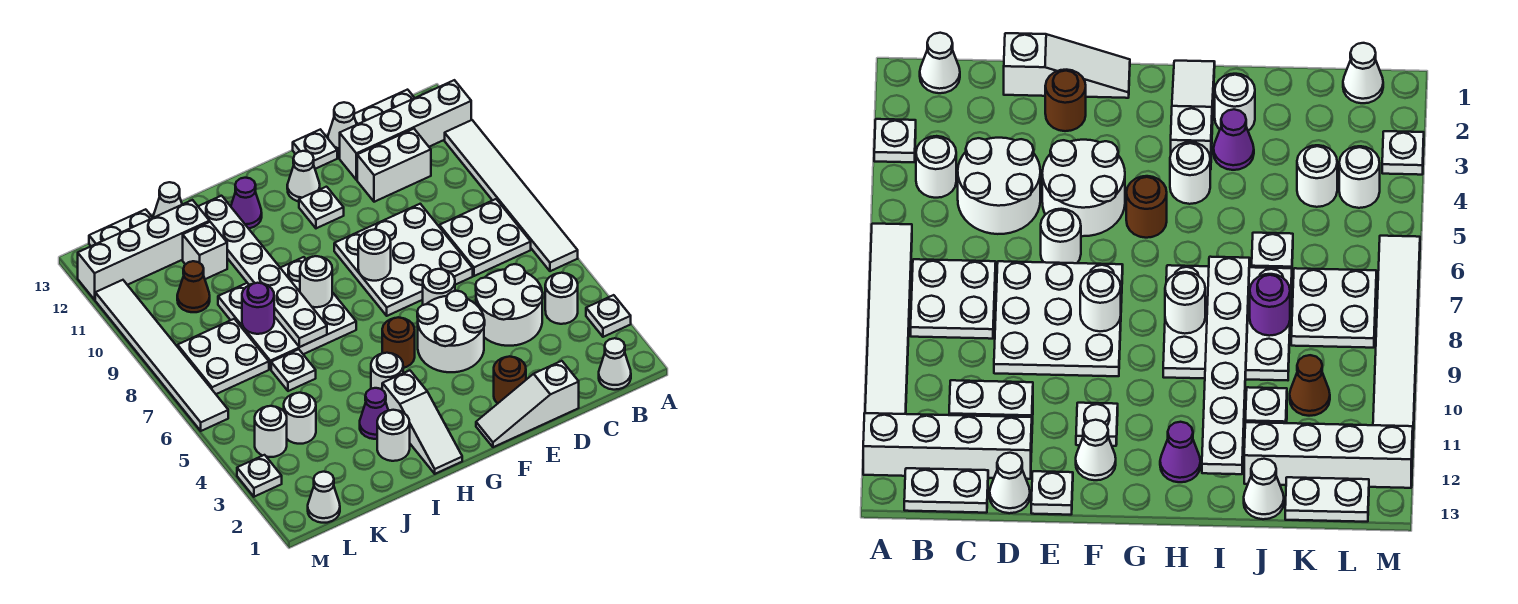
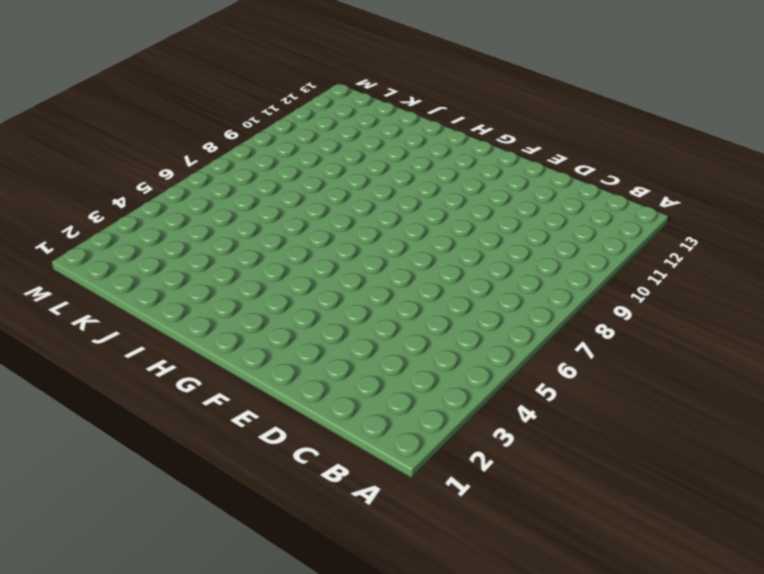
none -> white plate A3 level 1
none -> white tile A6:A11 level 1
none -> white brick A12:D12 level 1
none -> white cone B1 level 1

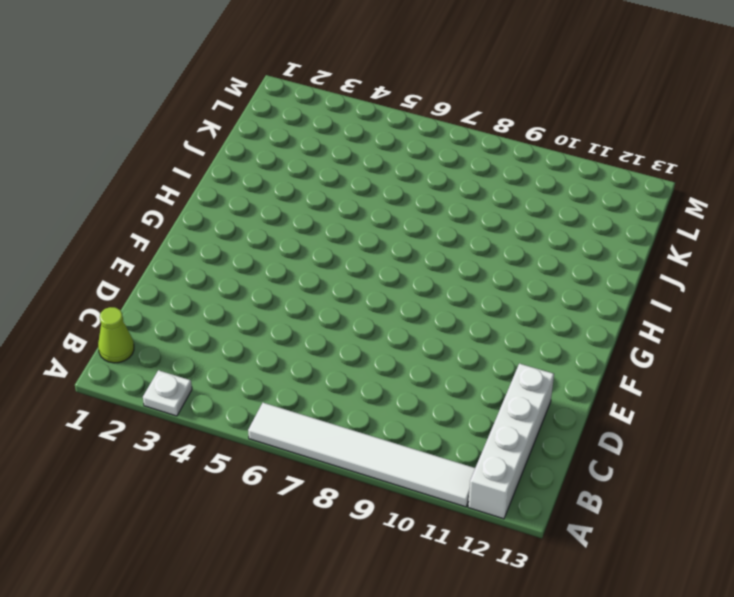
lime cone B1 level 1 -> white cone B1 level 1
none -> white round brick B4 level 1
none -> white plate B7:C8 level 1
none -> white plate B13:C13 level 1
none -> white round brick C4:D5 level 1

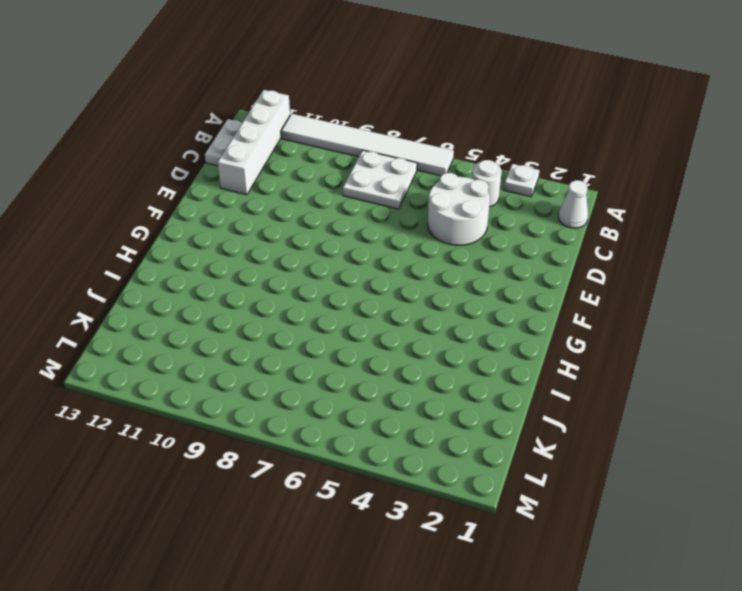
none -> white brick C11:D11 level 1
none -> white slope D1:F1 level 1 top D
none -> white plate D7:F9 level 1
none -> white cone D13 level 1

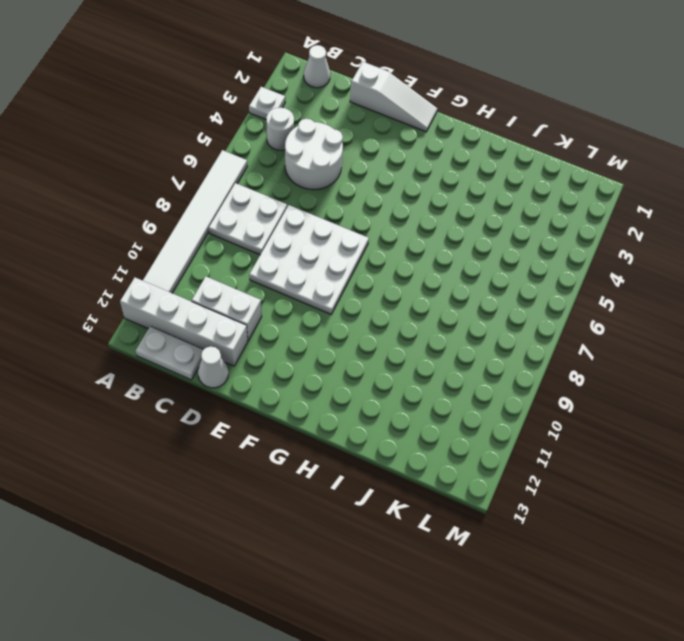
none -> brown round brick E2 level 1
none -> white round brick E4:F5 level 1
none -> white round brick E6 level 1
none -> white plate E13 level 1

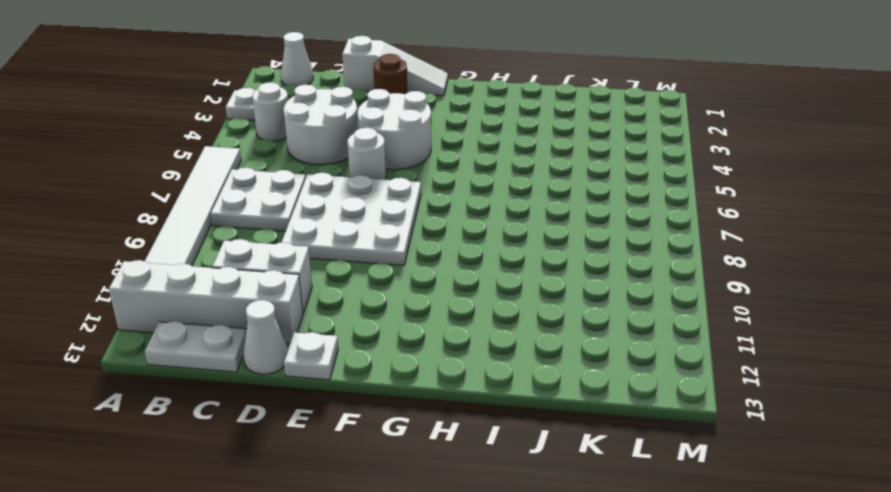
none -> white plate F11 level 1
none -> white cone F12 level 1
none -> brown round brick G5 level 1
none -> white slope H1:H3 level 1 top 3

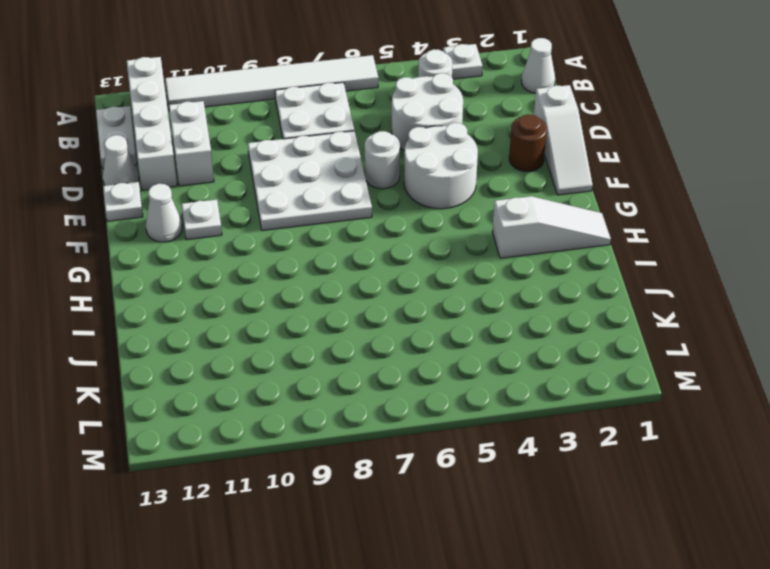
none -> brown round brick G5 level 1
none -> white round brick H4 level 1
none -> white plate H7:J9 level 1
none -> purple cone H12 level 1

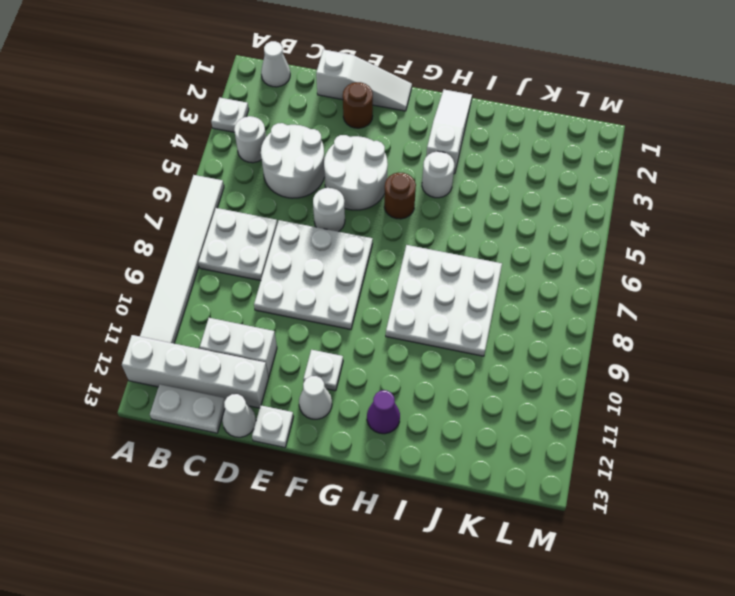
none -> white round brick I2 level 1
none -> purple cone I3 level 1
none -> white plate J6 level 1
none -> white brick J11 level 1

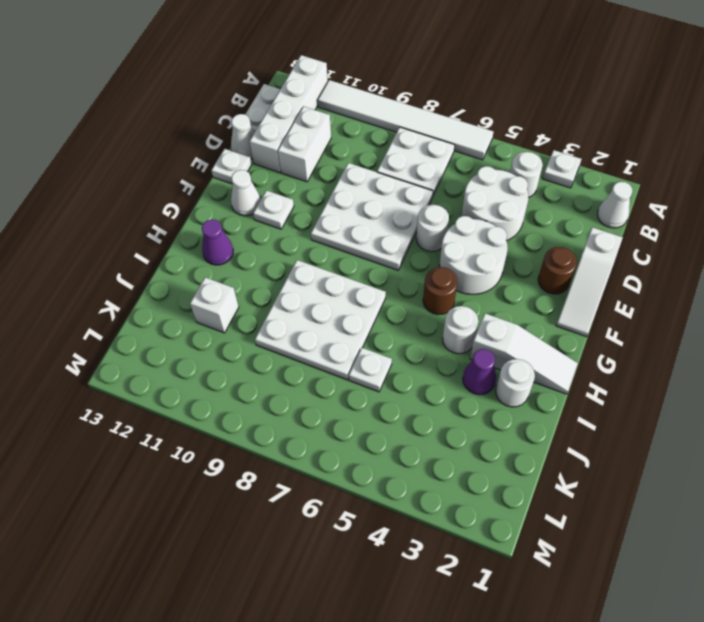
none -> white brick J12:M12 level 1
none -> white cone J13 level 1
none -> white round brick K4 level 1
none -> white plate K7:L8 level 1

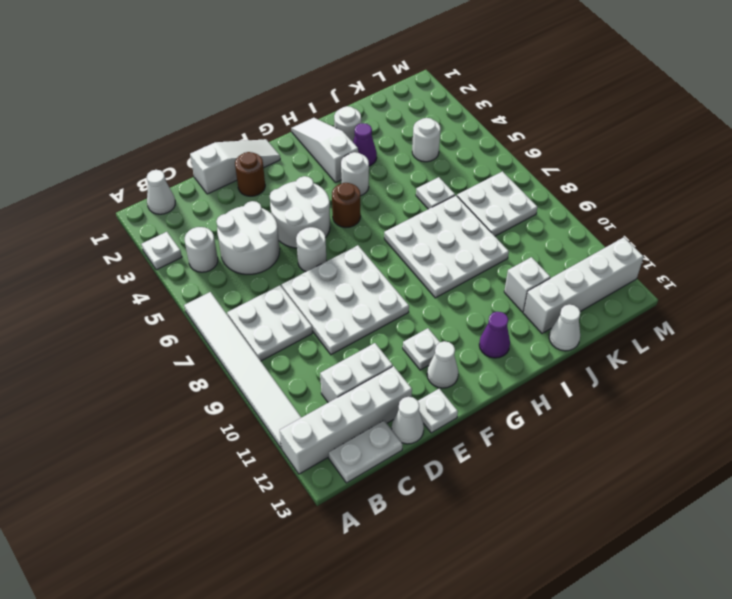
none -> brown cone K10 level 1
none -> white plate K13:L13 level 1
none -> white cone L1 level 1
none -> white round brick L4 level 1

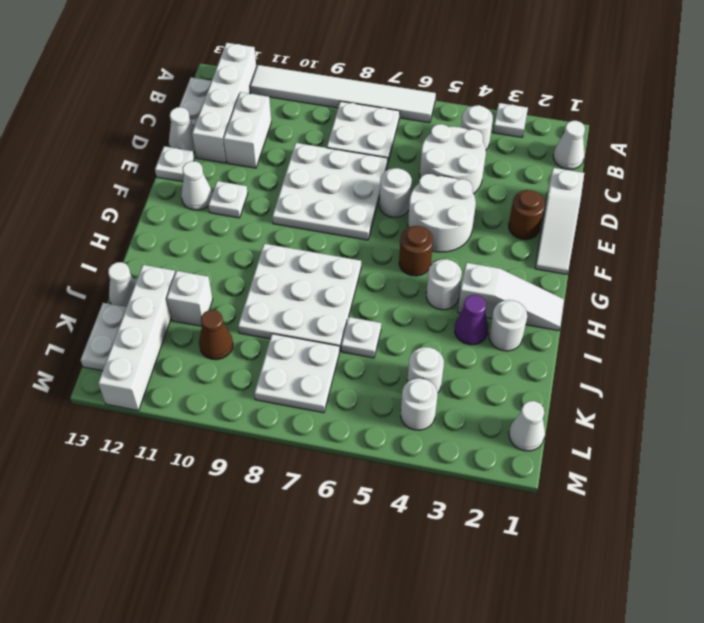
none -> purple cone H12 level 1
none -> white plate M3 level 1
none -> white tile M6:M11 level 1
none -> white round brick F8 level 2

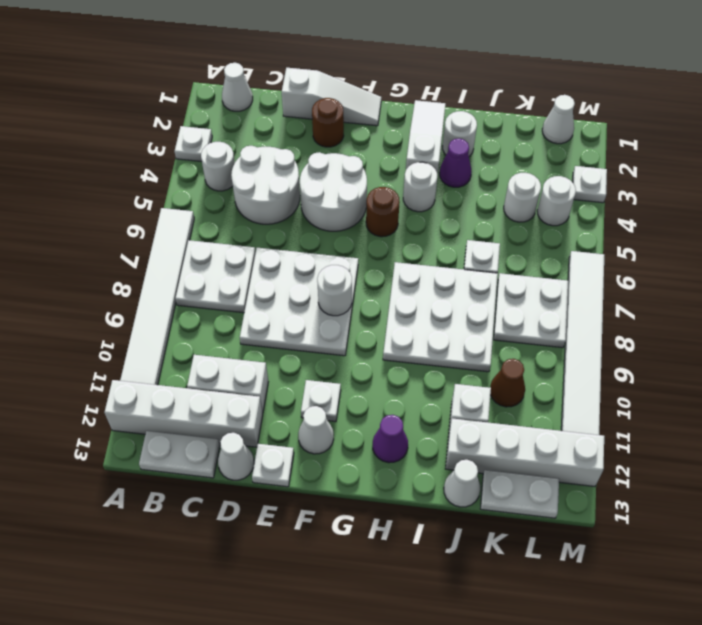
none -> white round brick E6 level 1
none -> white round brick H8 level 2
none -> white plate I7:I12 level 2
none -> purple round brick J8 level 2

